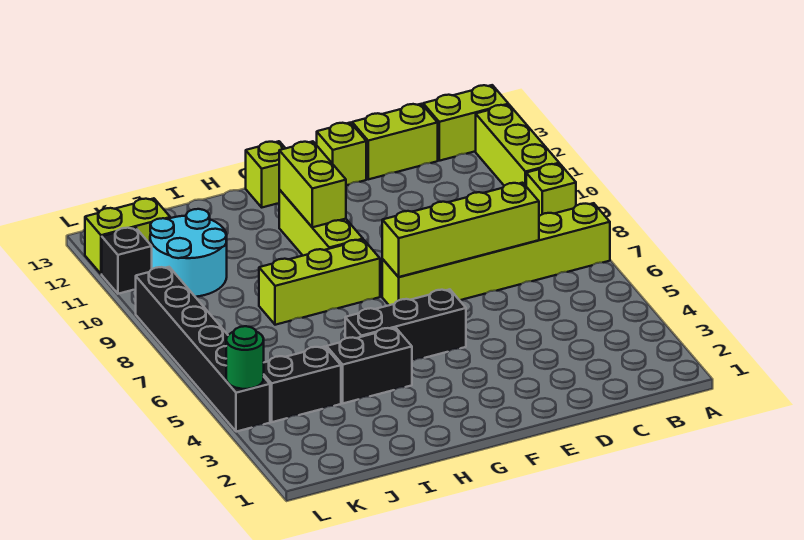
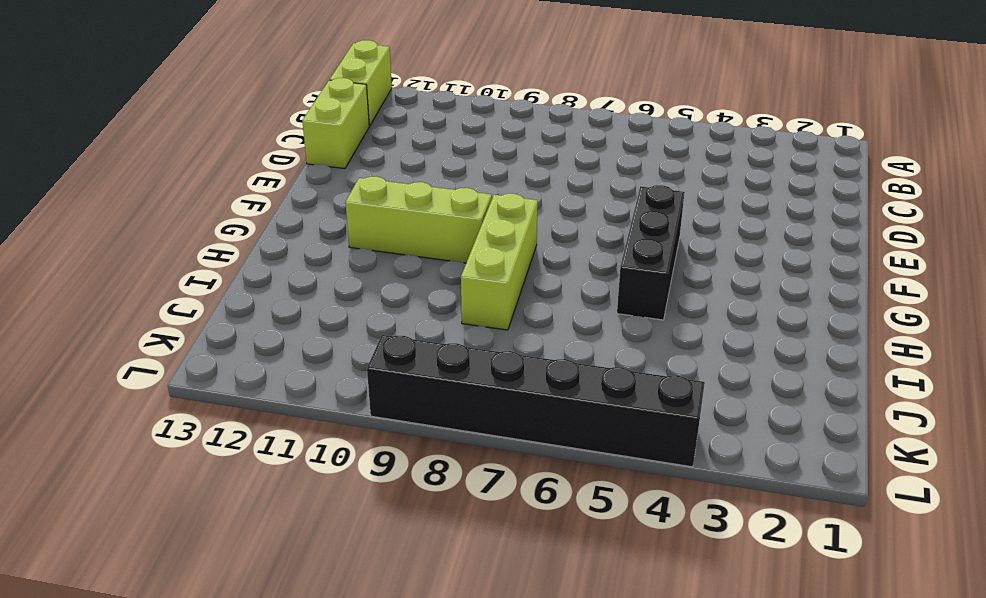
none -> lime brick A7:F7 level 1
none -> lime brick A9 level 1
none -> lime brick A10:A12 level 1

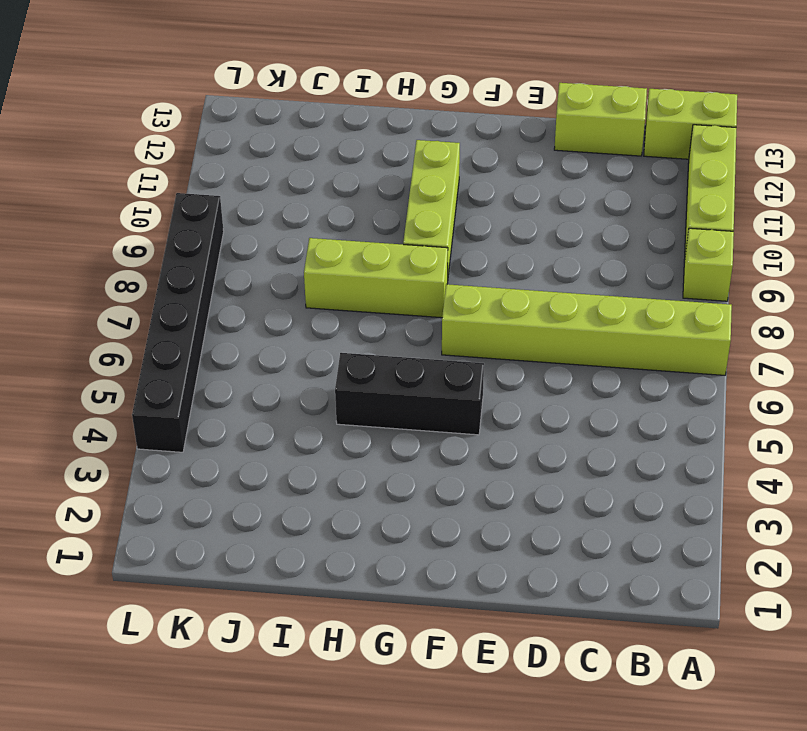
none -> lime brick E13 level 1
none -> lime brick G13 level 1
none -> black brick H4:I4 level 1

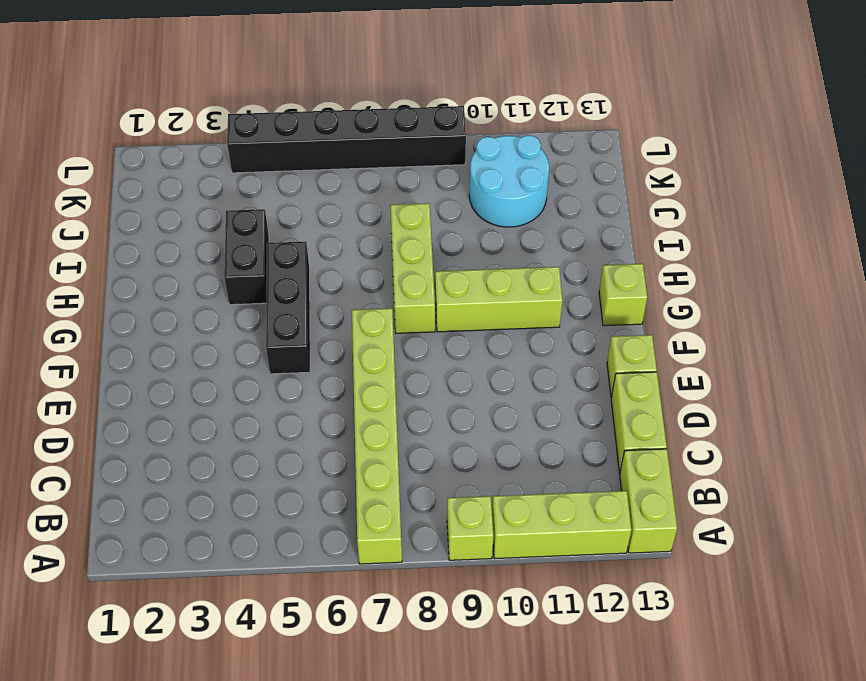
none -> black brick J4:K4 level 1
none -> lime brick K12:L12 level 1
none -> black brick L11 level 1

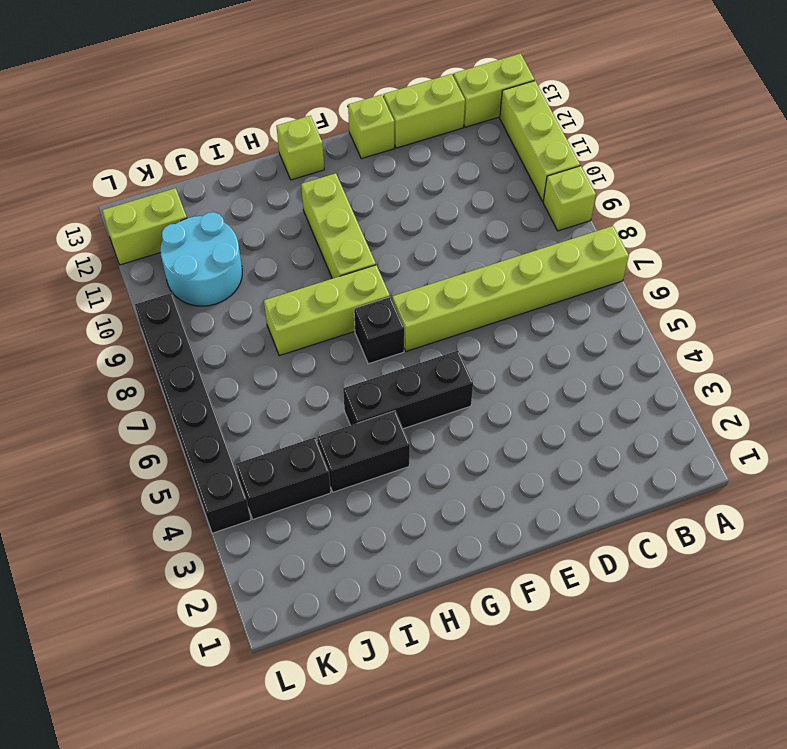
black brick G7 level 1 -> black brick L11 level 1
none -> lime brick C7:F7 level 2
none -> lime brick G10:G11 level 2
none -> green round brick L4 level 2

